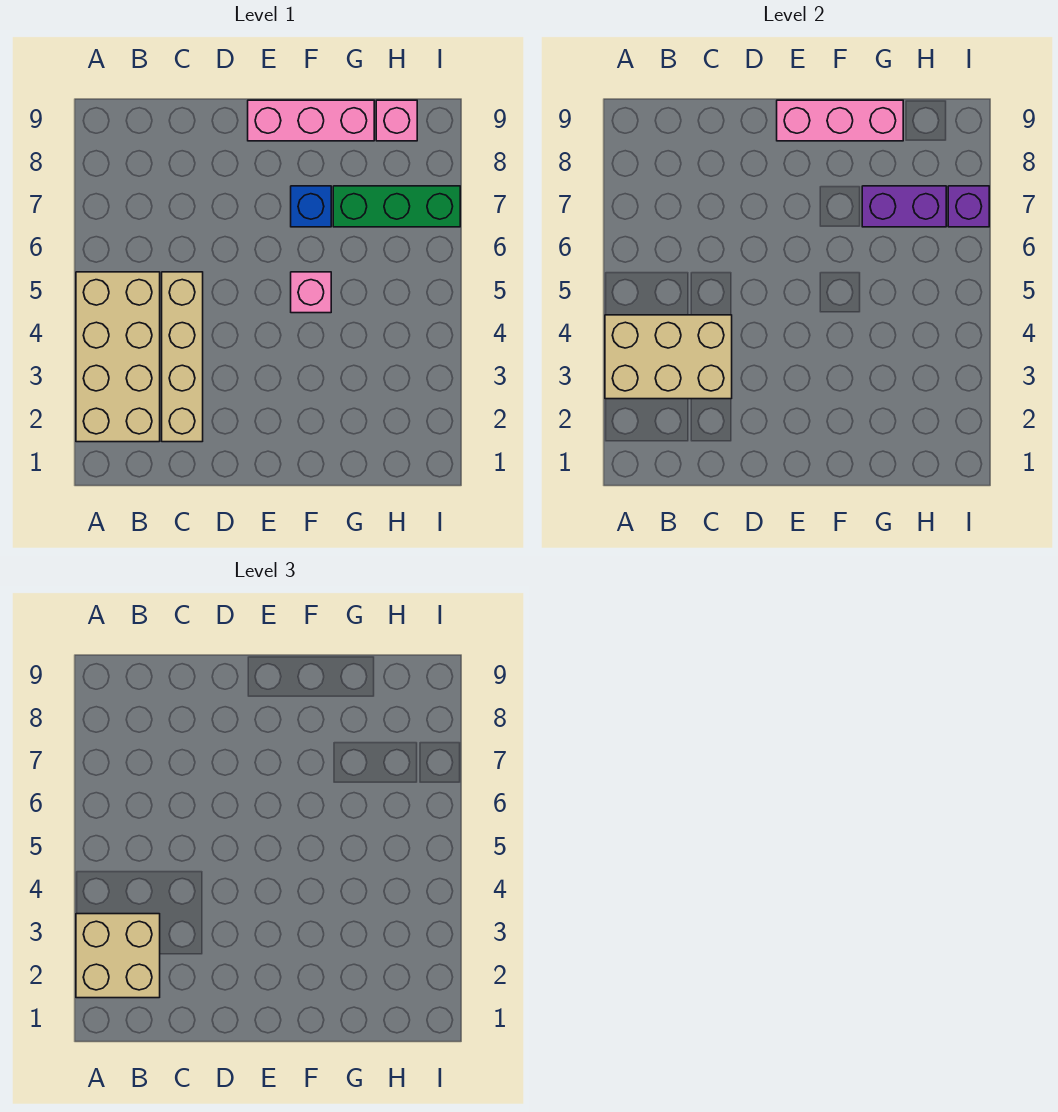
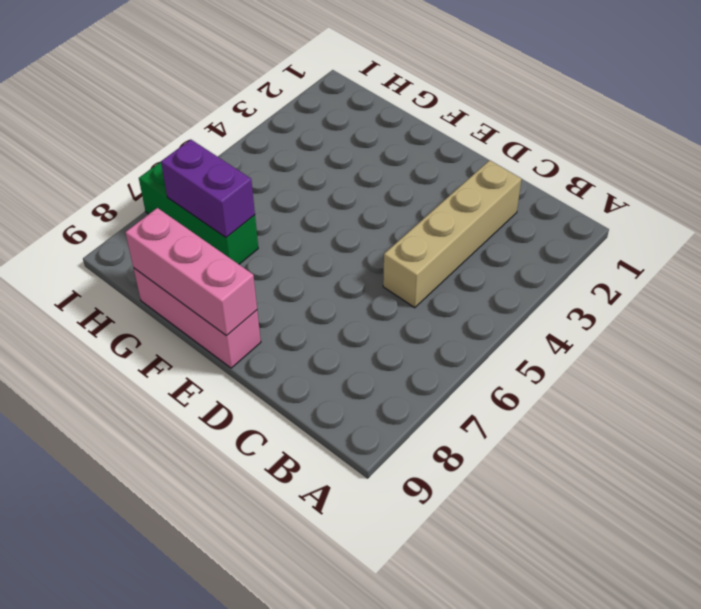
none -> tan brick A2:B5 level 1
none -> pink brick F5 level 1
none -> blue brick F7 level 1

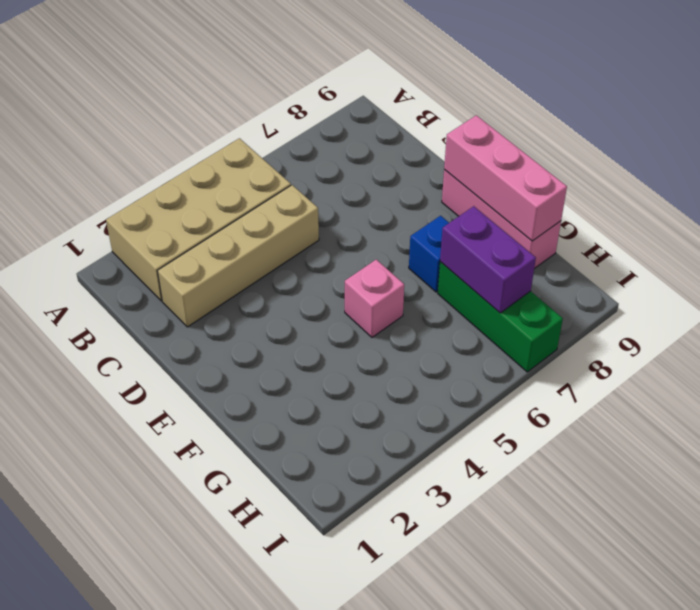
none -> pink brick H9 level 1
none -> tan brick A3:C4 level 2
none -> purple brick I7 level 2

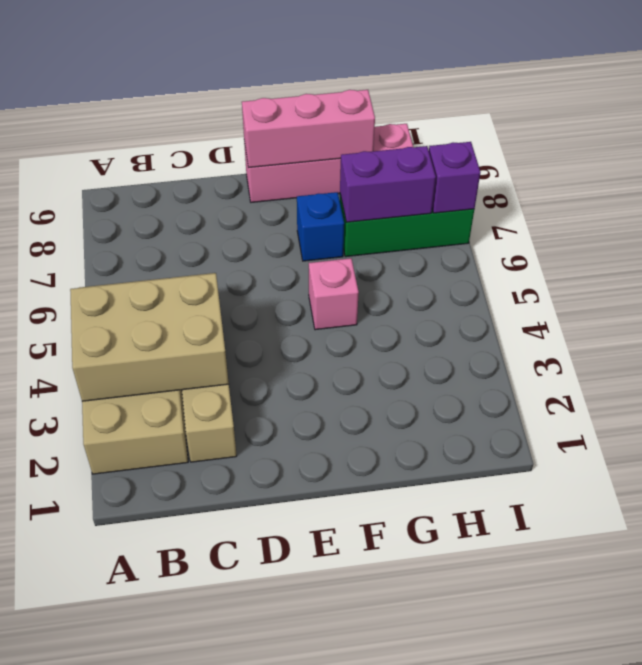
none -> tan brick A2:B3 level 3

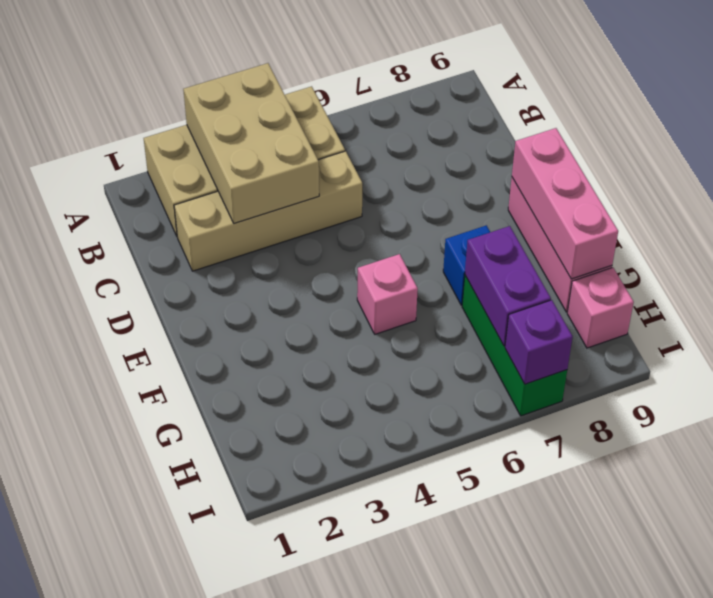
none -> tan brick A2:B3 level 3

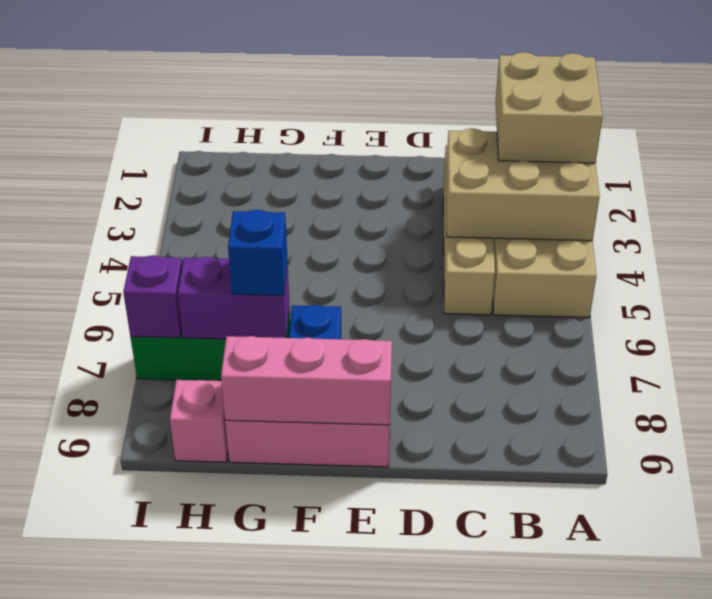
blue brick G7 level 3 -> none
none -> pink brick F5 level 1

